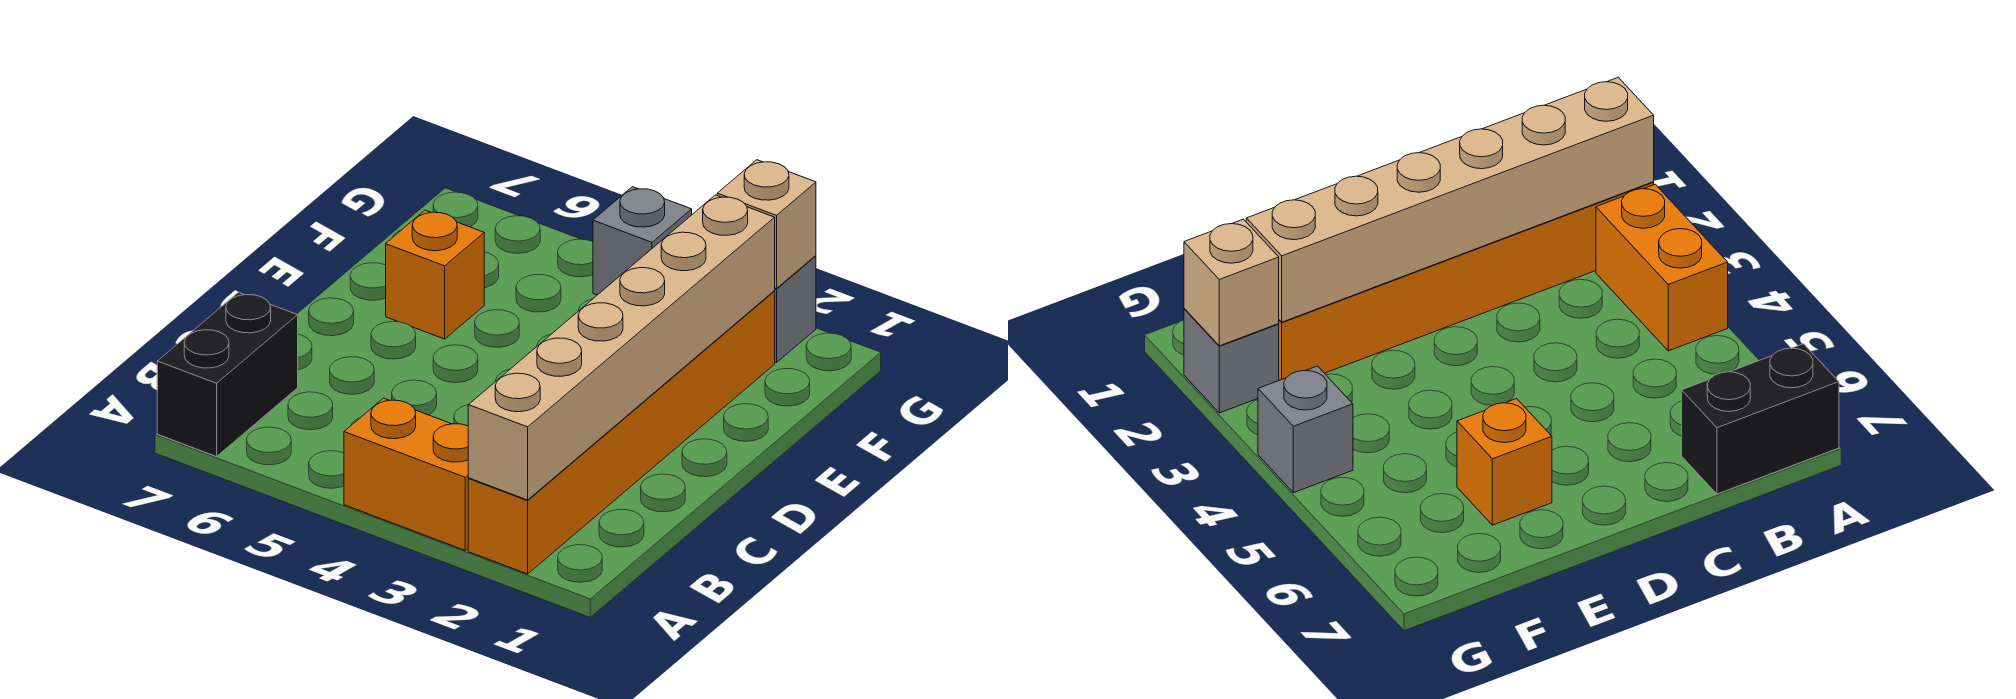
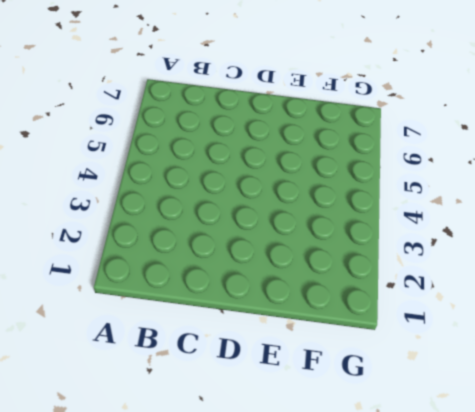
none -> orange brick A2:F2 level 1
none -> orange brick A3:A4 level 1

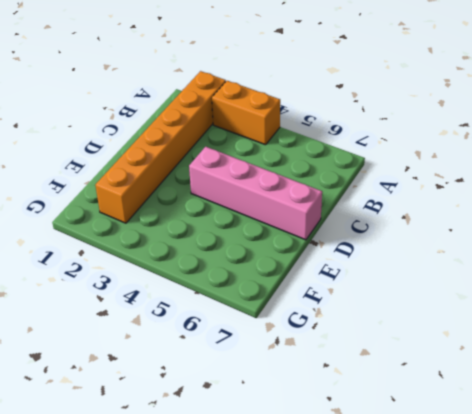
pink brick D4:D7 level 1 -> none
none -> black brick A7:B7 level 1
none -> orange brick E6 level 1

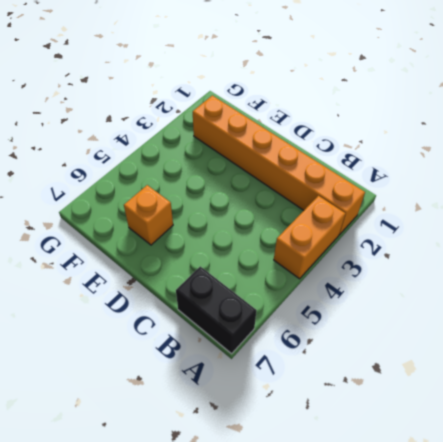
none -> grey brick G2 level 1
none -> grey brick G4 level 1

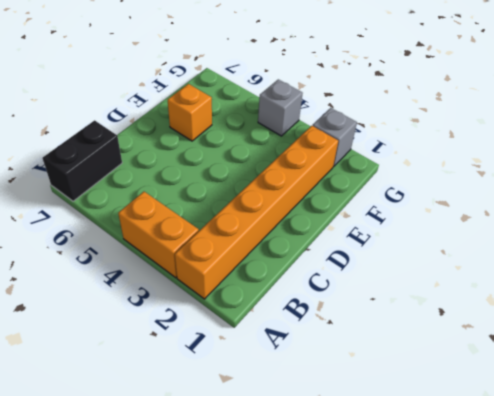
none -> tan brick A2:F2 level 2
none -> tan brick G2 level 2

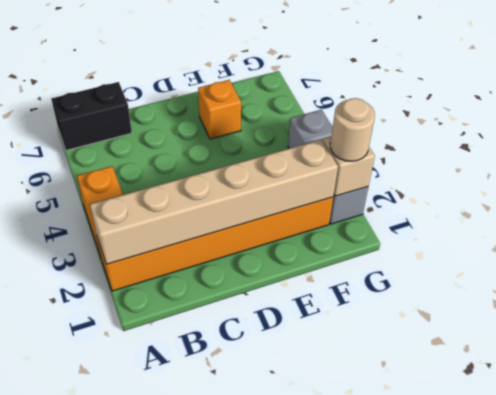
tan round brick G2 level 3 -> none

